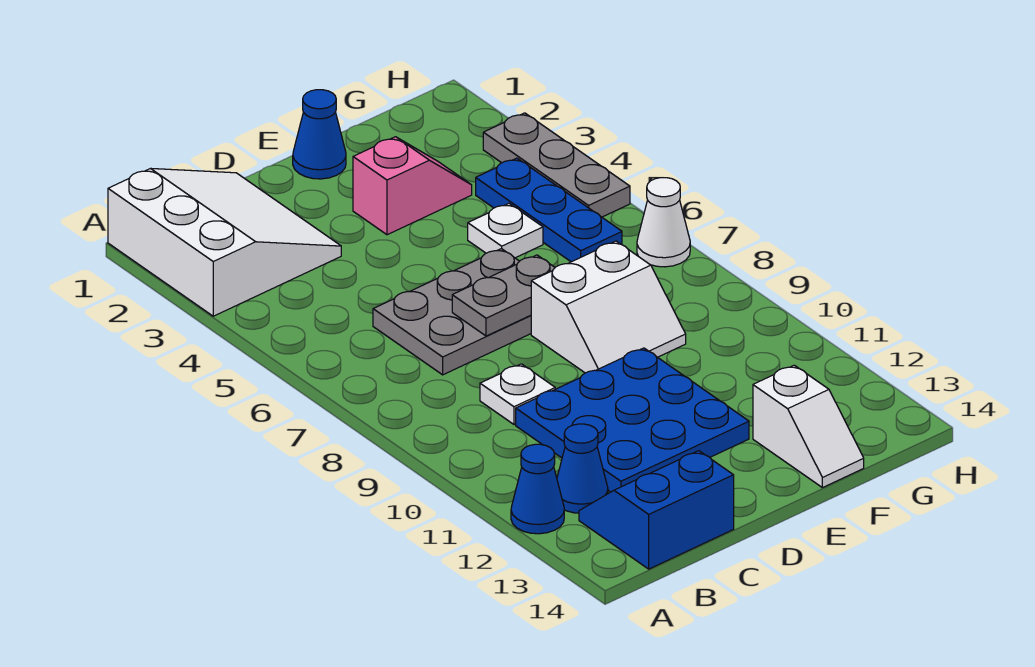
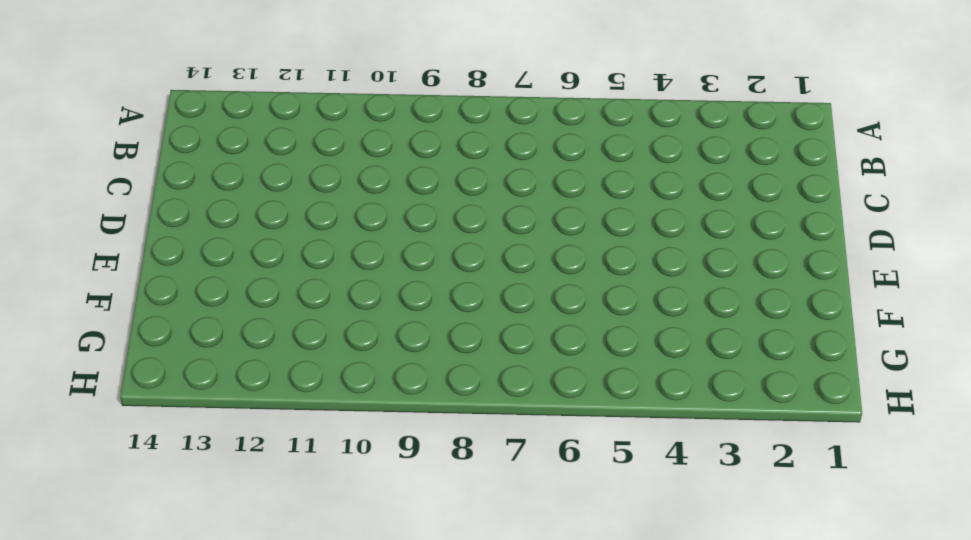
none -> white slope A1:C3 level 1 top A
none -> blue cone A12 level 1
none -> blue cone B12 level 1

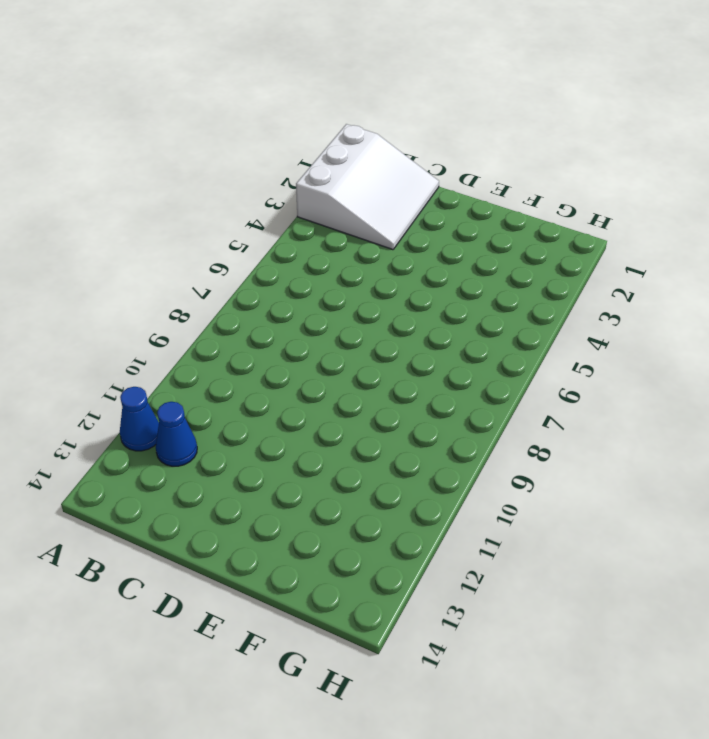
none -> blue slope B13:C14 level 1 top 14
none -> grey plate C6:E7 level 1
none -> white plate C9 level 1

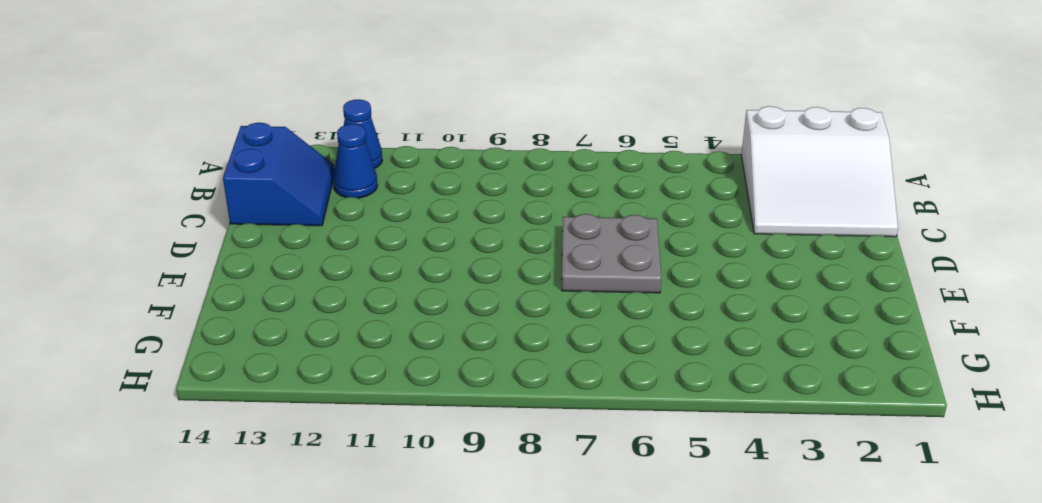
grey plate D6:E7 level 1 -> grey plate C6:E7 level 1
none -> white plate C9 level 1
none -> blue plate C10:E12 level 1
none -> blue cone E1 level 1

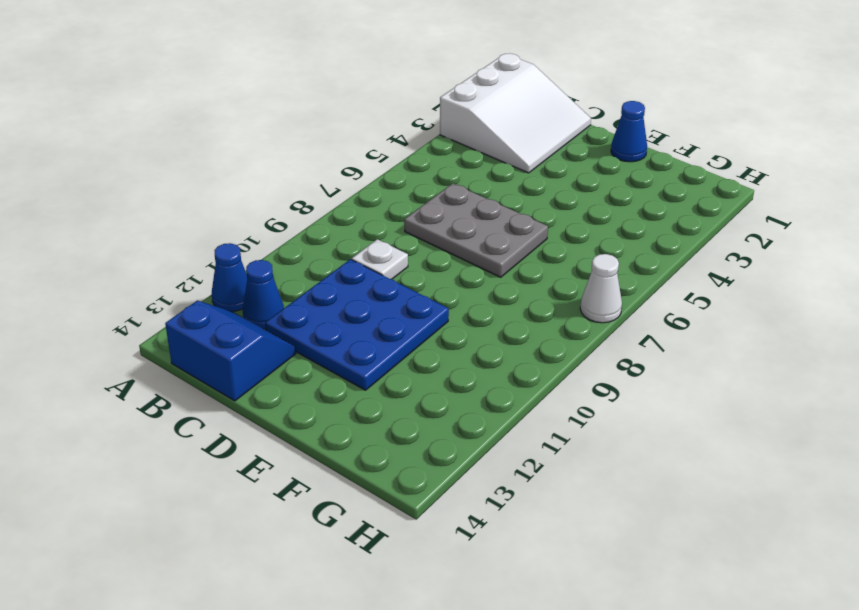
none -> pink slope E3:F3 level 1 top E
none -> white slope E8:F9 level 1 top 8
none -> white plate F5 level 1

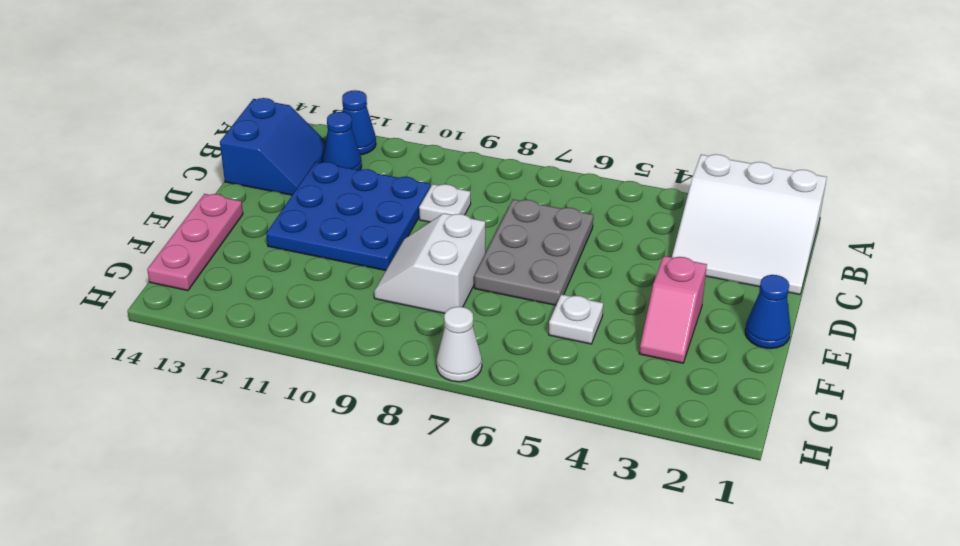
pink plate E14:G14 level 1 -> white slope F13:F14 level 1 top 13
none -> blue plate G4:G6 level 1
none -> grey plate H3:H5 level 1
none -> grey plate D7:E7 level 2

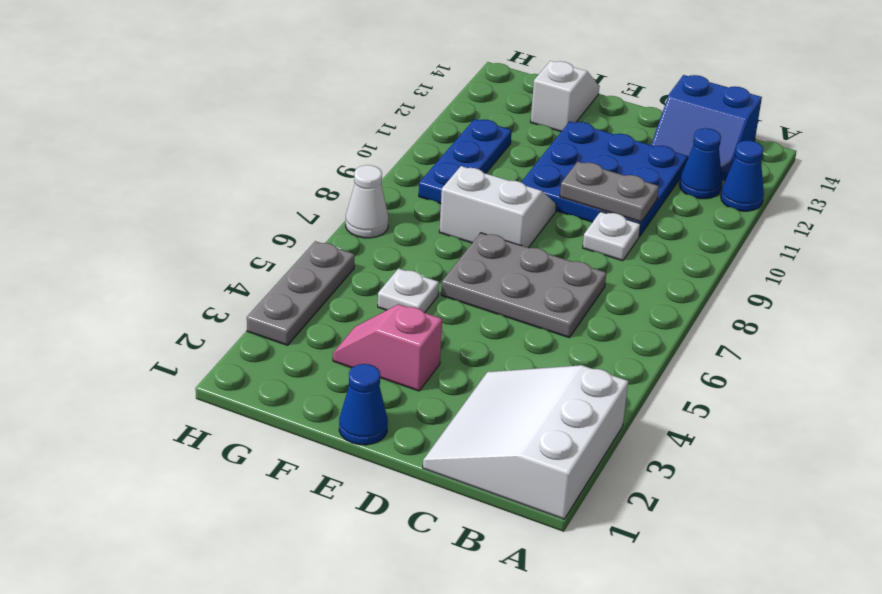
grey plate C10:D10 level 2 -> grey plate D7:E7 level 2
blue plate G9:G11 level 1 -> blue plate G4:G6 level 1

